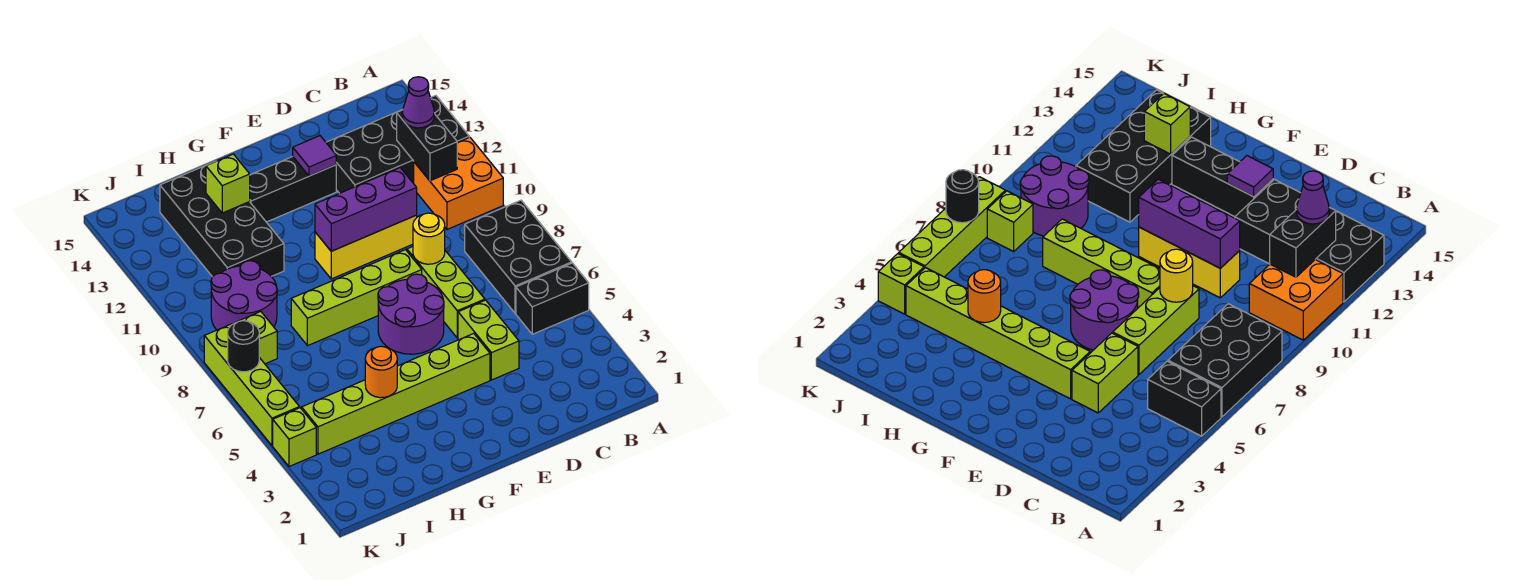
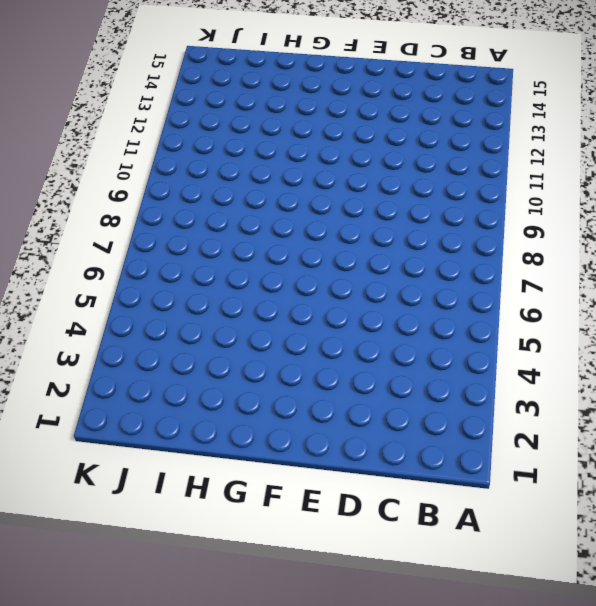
none -> black brick A5:B5 level 1
none -> black brick A6:B8 level 1
none -> orange brick A10:B11 level 1

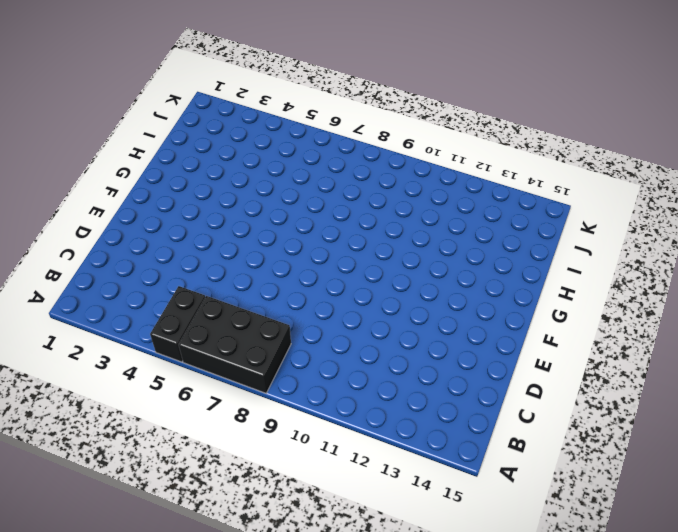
none -> orange brick A10:B11 level 1
none -> black brick A12:D13 level 1
none -> lime brick D4:D5 level 1

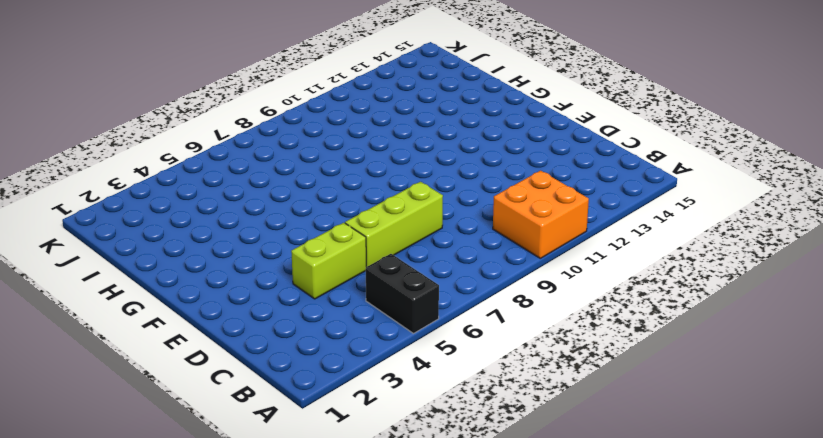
none -> black brick A6:B8 level 1
none -> black brick A12:D13 level 1
none -> yellow brick D10:F10 level 1

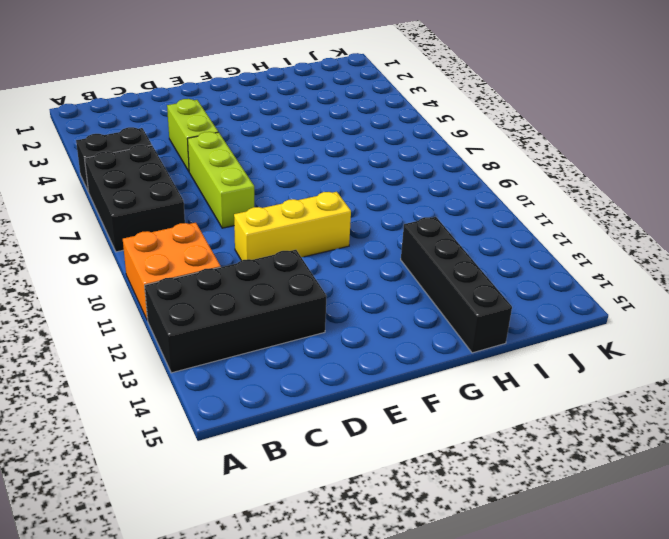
black brick H12:H15 level 1 -> black brick H11:I14 level 1
none -> lime brick E4:J4 level 1
none -> purple round brick E6:F7 level 1
none -> lime brick E8:H8 level 1

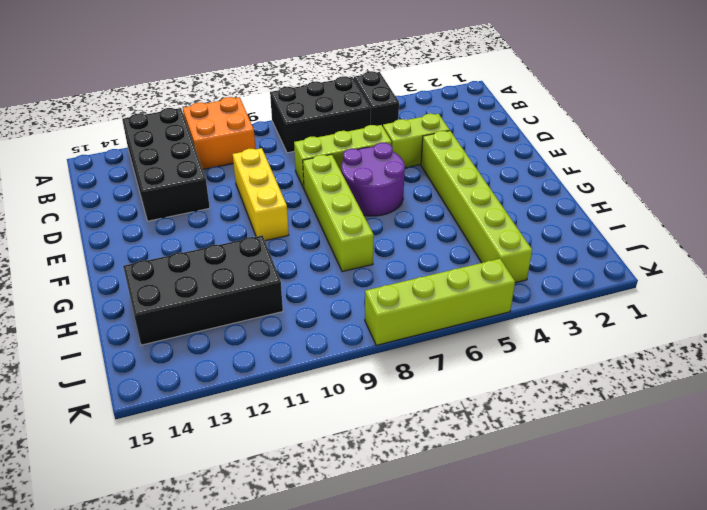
none -> black brick E13:G13 level 1
none -> purple round brick I9:J10 level 1
none -> lime brick J8 level 1

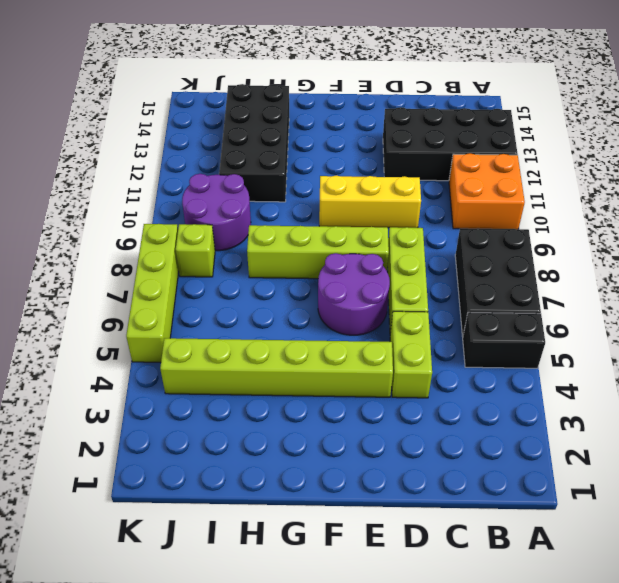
none -> black brick E13:G13 level 1
none -> lime brick K4 level 1
none -> black brick B11:B12 level 2

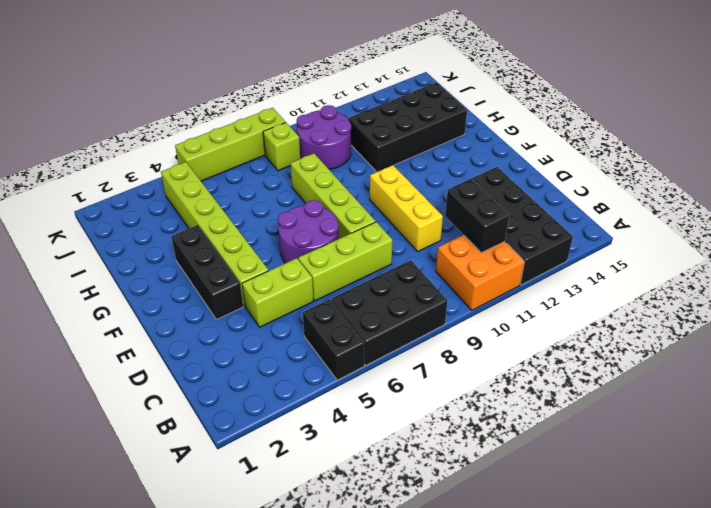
black brick B11:C11 level 2 -> black brick B11:B12 level 2
black brick E3:G3 level 1 -> black brick E13:G13 level 1
none -> lime brick K4 level 1
none -> yellow round brick D8 level 2
none -> purple brick D10:F10 level 2

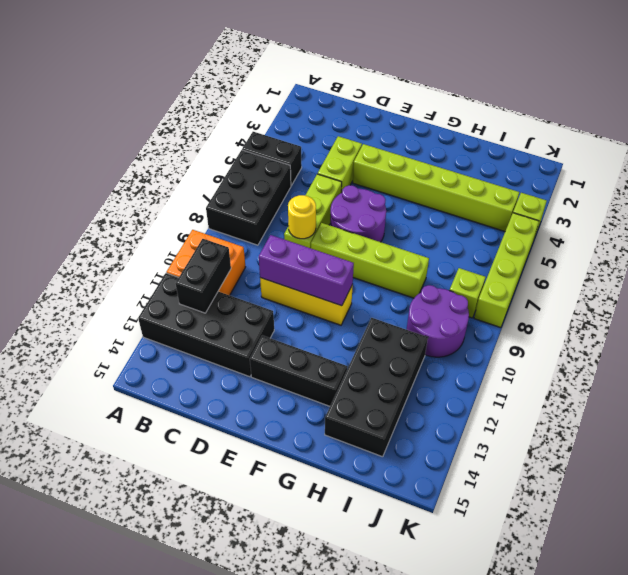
none -> purple tile E13 level 2
none -> orange round brick H4 level 2
none -> lime brick H13 level 2

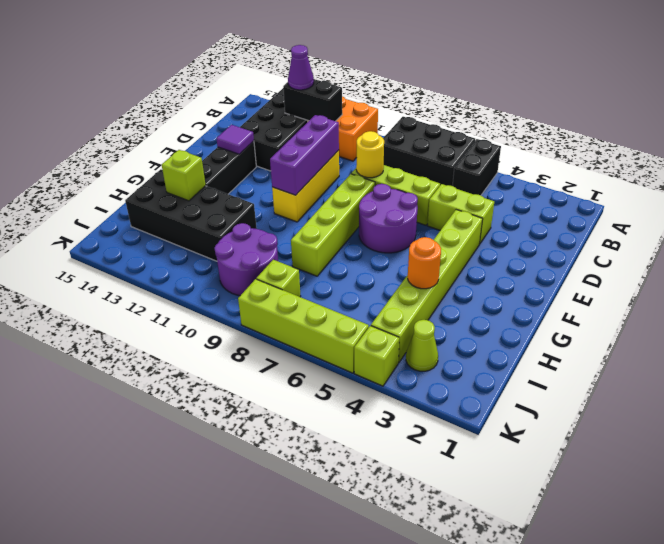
lime cone J3 level 1 -> none
none -> black round brick K7 level 2

